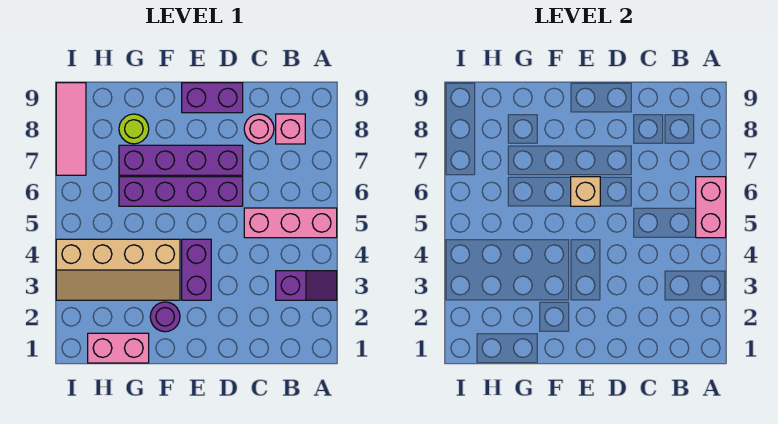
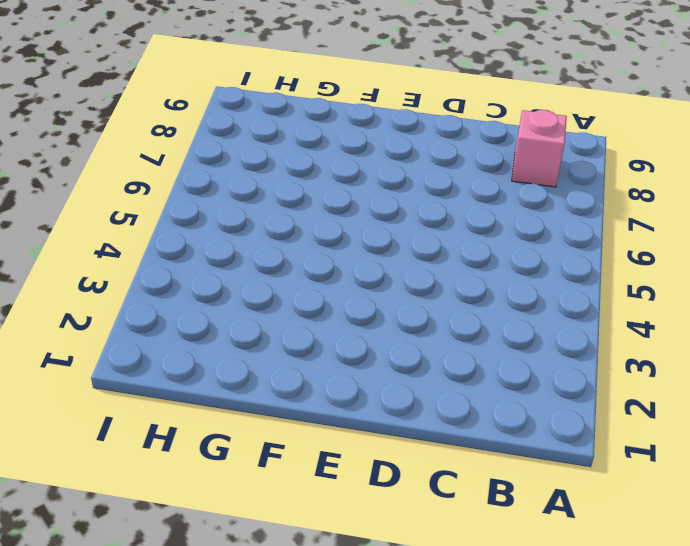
none -> purple slope A3:B3 level 1 top B
none -> pink brick A5:C5 level 1
none -> pink round brick C8 level 1

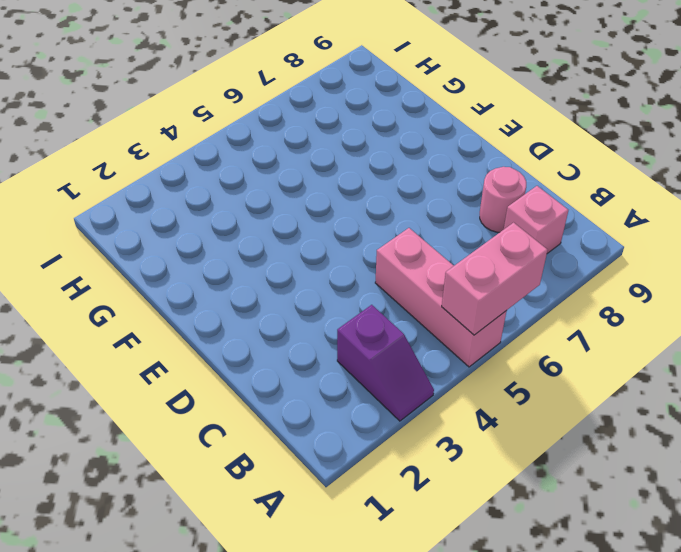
none -> purple brick D6:G6 level 1
none -> purple brick D7:G7 level 1
none -> purple brick D9:E9 level 1

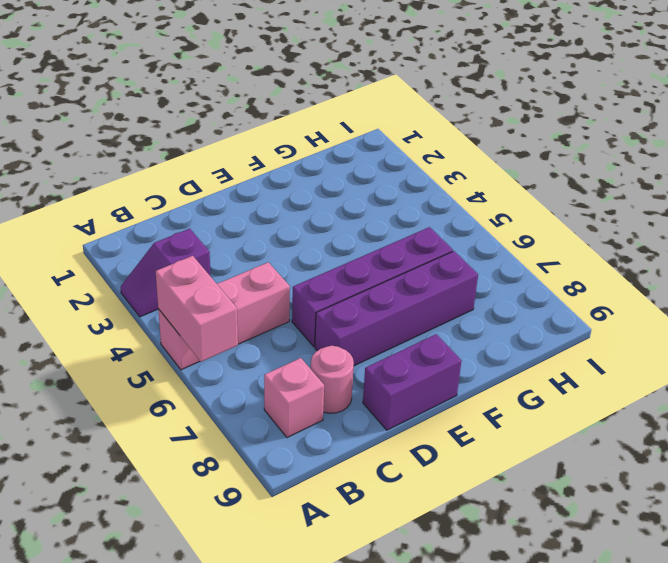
none -> purple brick E3:E4 level 1
none -> purple round brick F2 level 1
none -> tan slope F3:I4 level 1 top 4

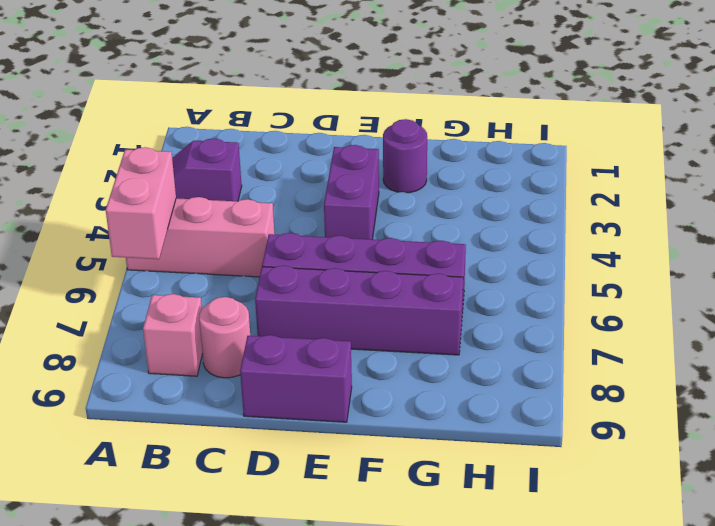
none -> tan slope F3:I4 level 1 top 4
none -> pink brick G1:H1 level 1
none -> lime round brick G8 level 1

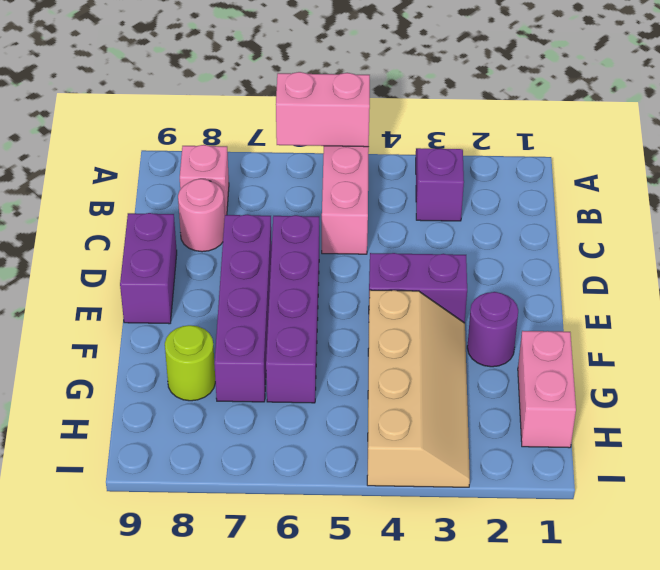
none -> pink tile I7:I9 level 1
none -> tan brick E6 level 2

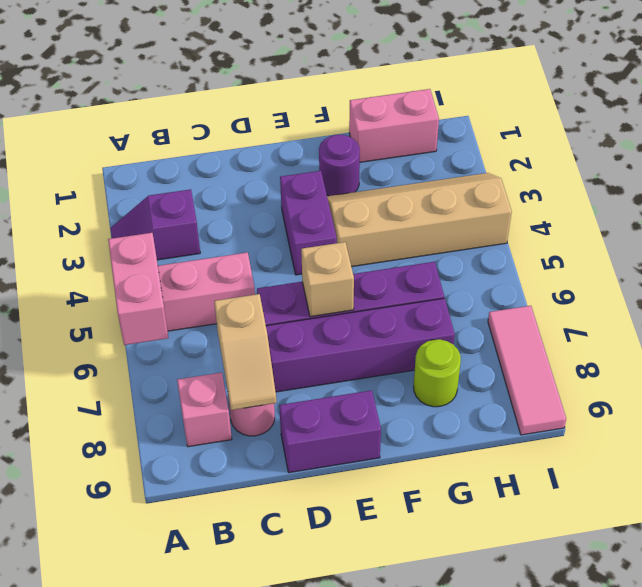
tan slope C7:C8 level 2 top 7 -> none

